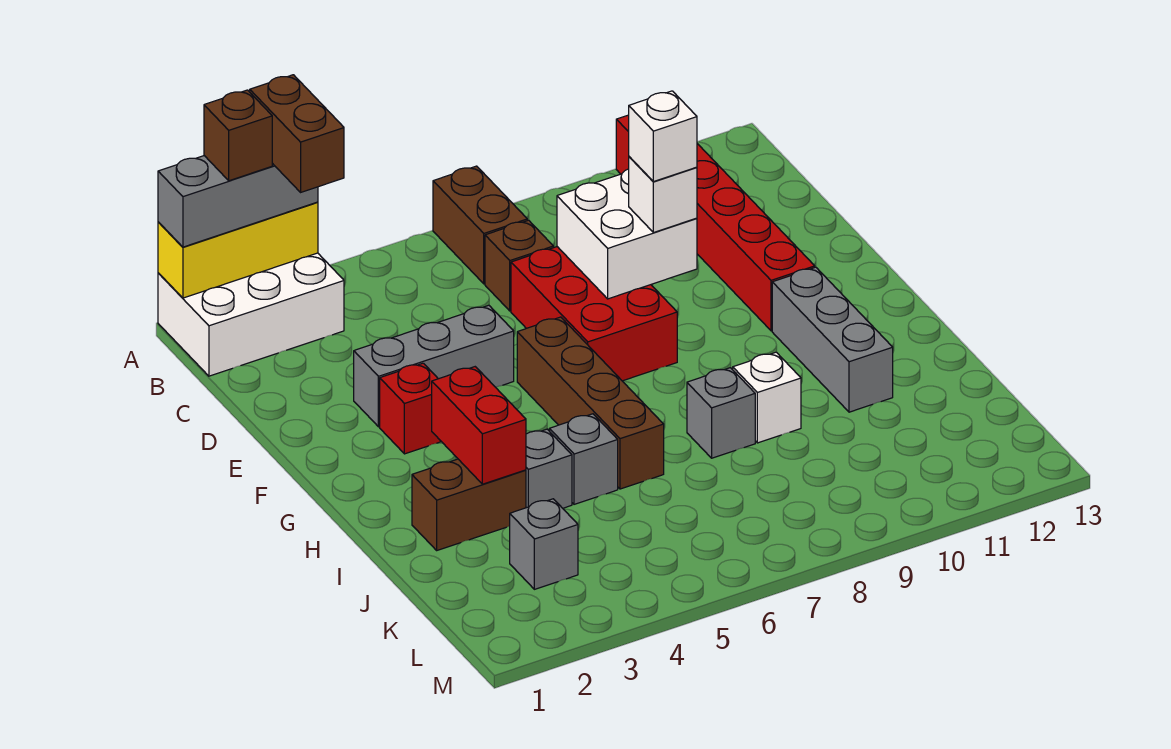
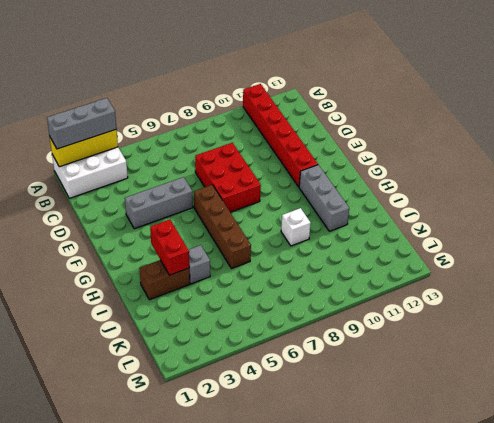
none -> brown brick A7:B7 level 1
none -> brown brick C7 level 1
none -> red brick F3 level 1

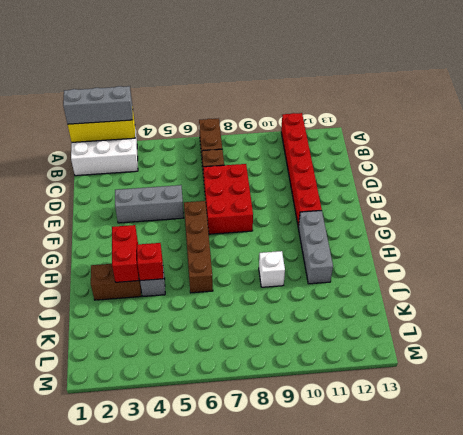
red brick I4 level 2 -> red brick F3 level 1
none -> grey brick I5 level 1
none -> grey brick I8 level 1
none -> grey brick K3 level 1

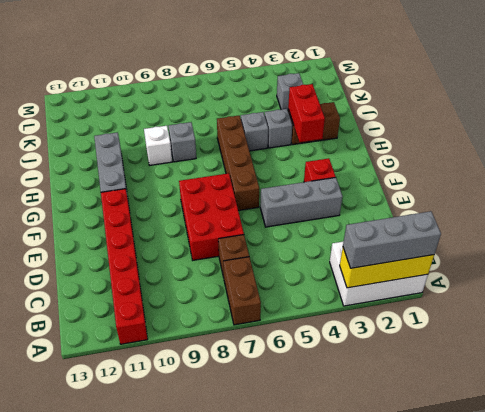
none -> white brick D8:E9 level 2
none -> white brick E9 level 3
none -> brown brick A2 level 4

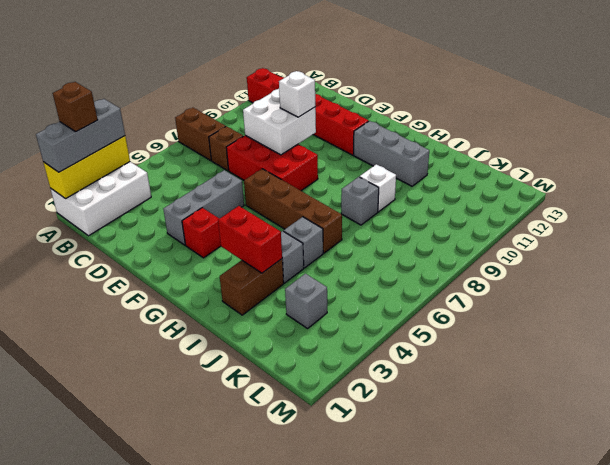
none -> brown brick A3:B3 level 4
none -> white brick E9 level 4

